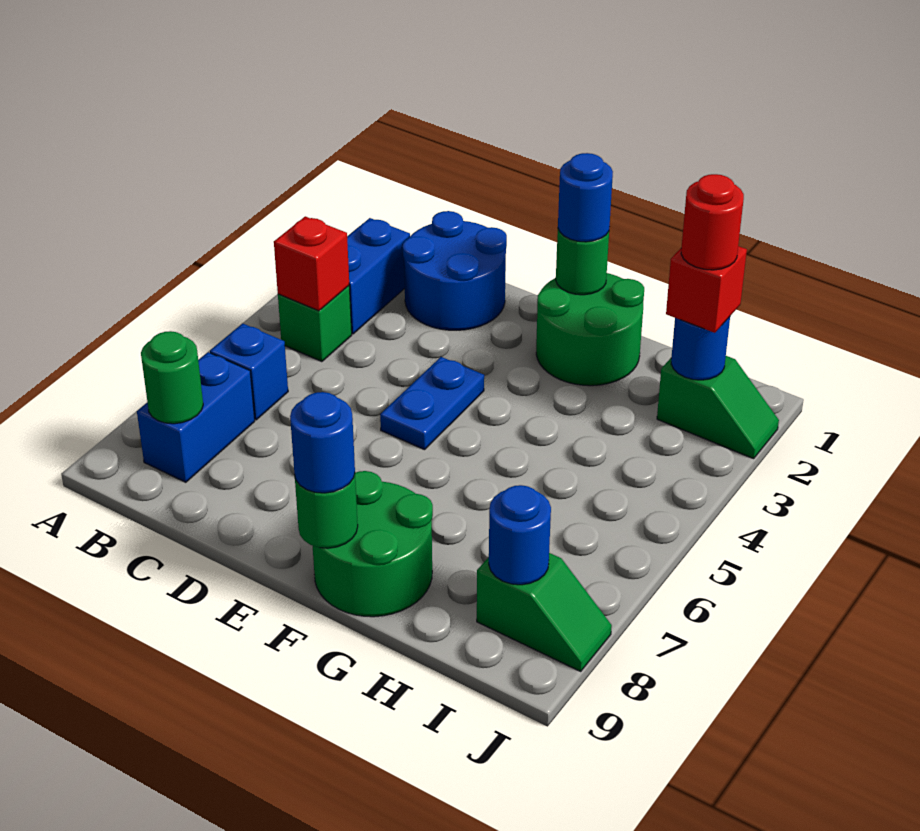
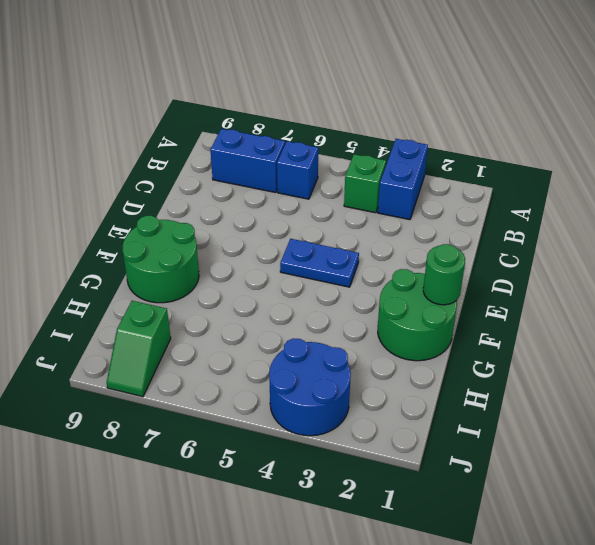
blue brick A3:B3 level 1 -> blue brick B2:B3 level 1
blue round brick I3:J4 level 1 -> blue round brick C1:D2 level 1
none -> green slope I2:J2 level 1 top I
none -> red brick B4 level 2
none -> green round brick B8 level 2

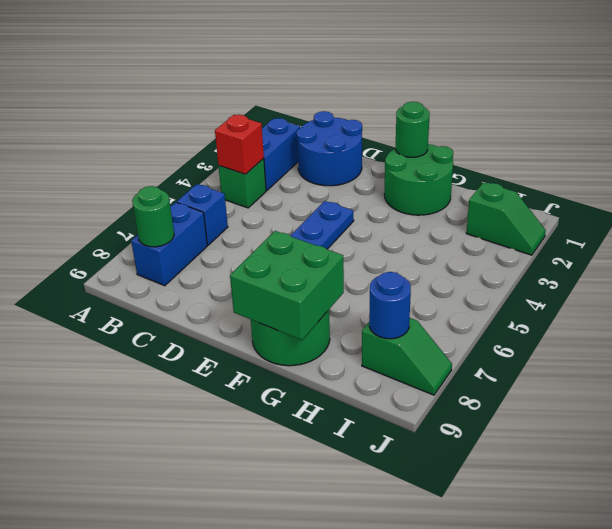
green brick F8:G9 level 2 -> green round brick F9 level 2
none -> blue round brick I2 level 2
none -> blue round brick F1 level 3
none -> blue round brick F9 level 3

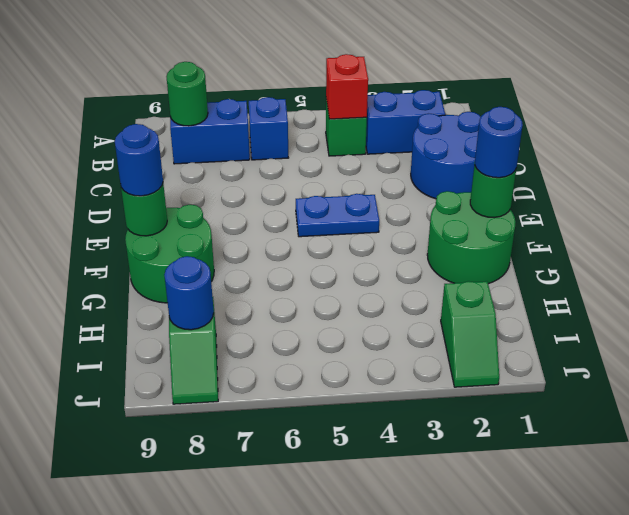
none -> blue round brick I2 level 2
none -> red brick I2 level 3
none -> red round brick I2 level 4

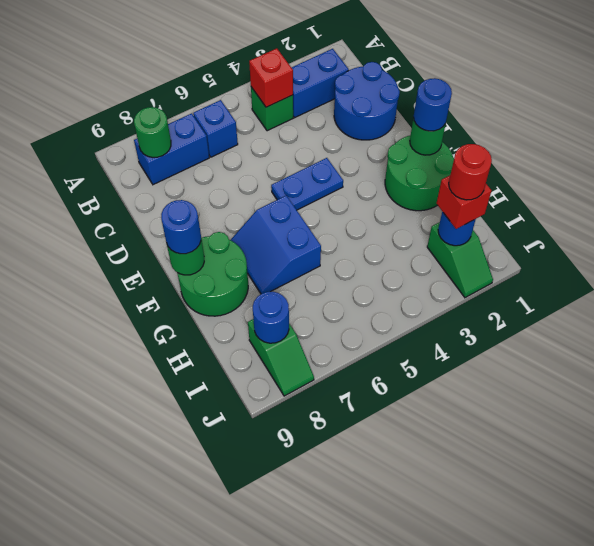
blue slope F6:G7 level 1 top 6 -> none

